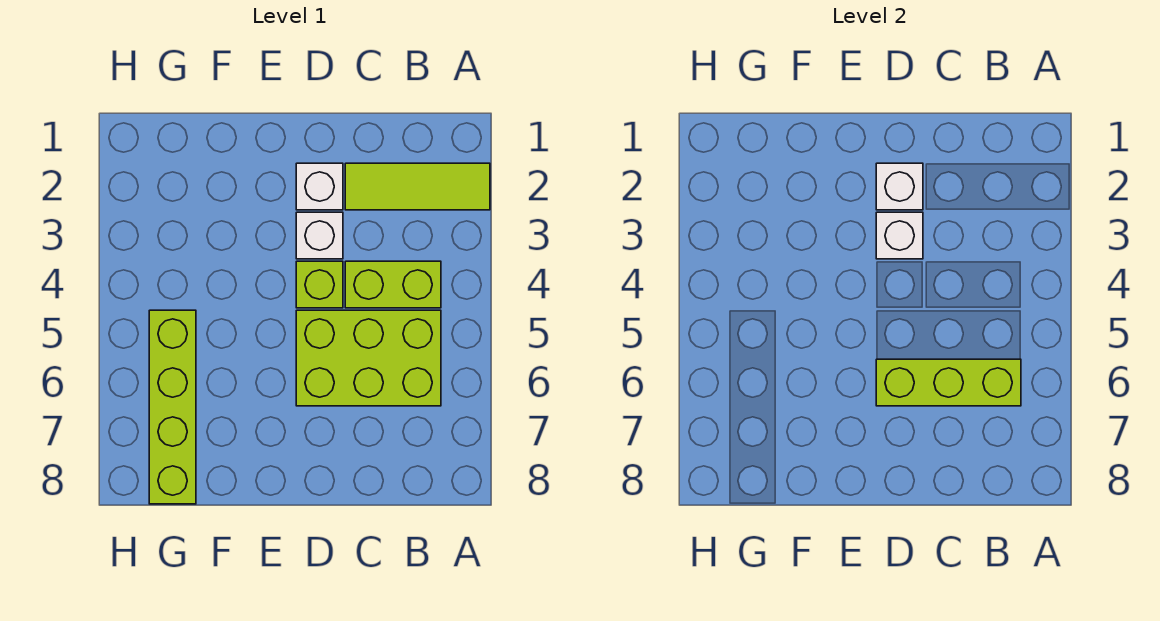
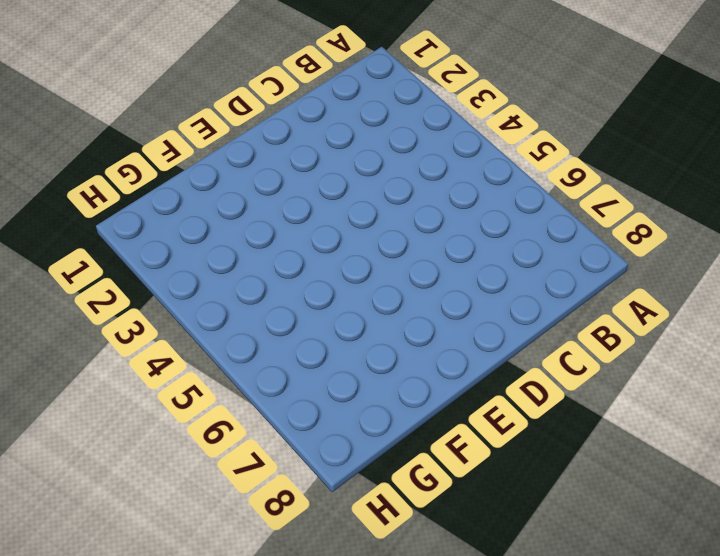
none -> lime tile A2:C2 level 1
none -> lime brick B4:C4 level 1

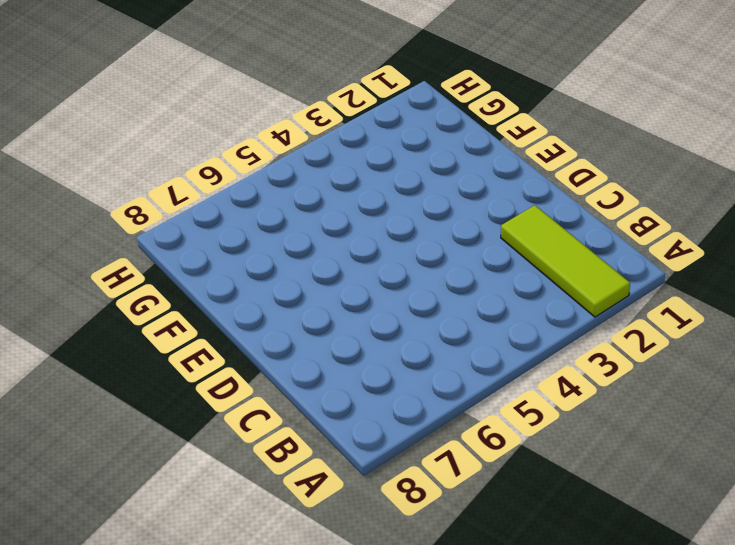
none -> lime brick B4:C4 level 1
none -> lime brick B5:D6 level 1

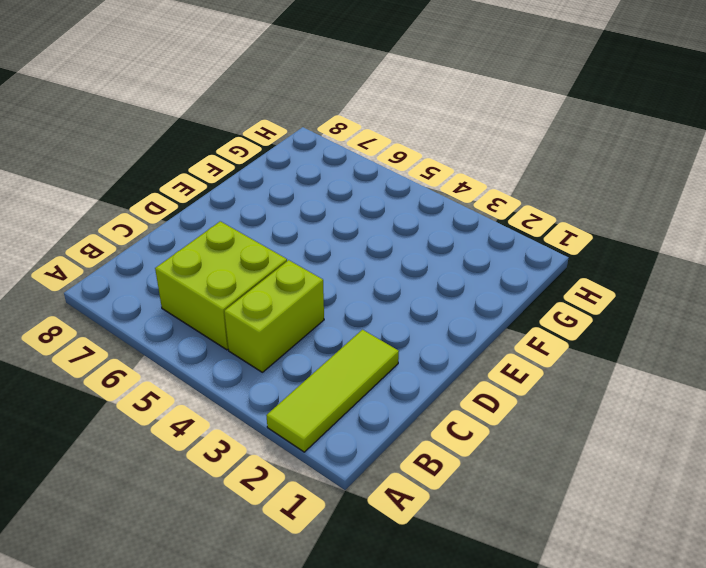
lime brick B5:C6 level 1 -> lime brick B5:D6 level 1
none -> white brick D2 level 1
none -> white brick D3 level 1

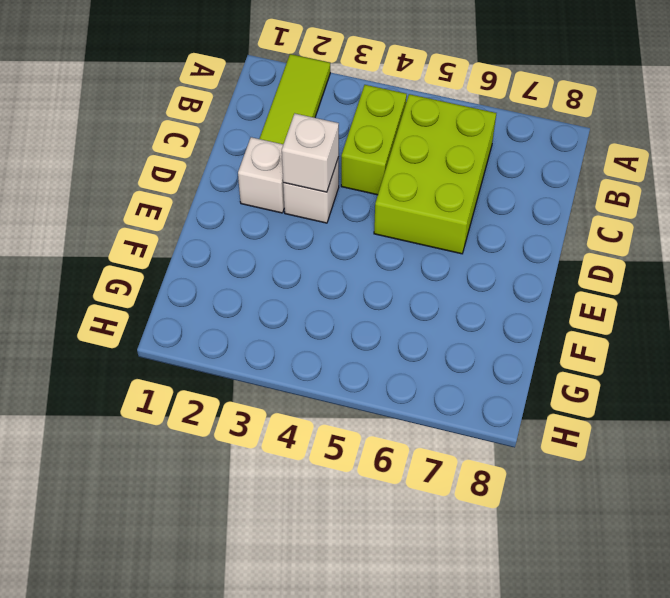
none -> lime brick D4 level 1
none -> lime brick G5:G8 level 1

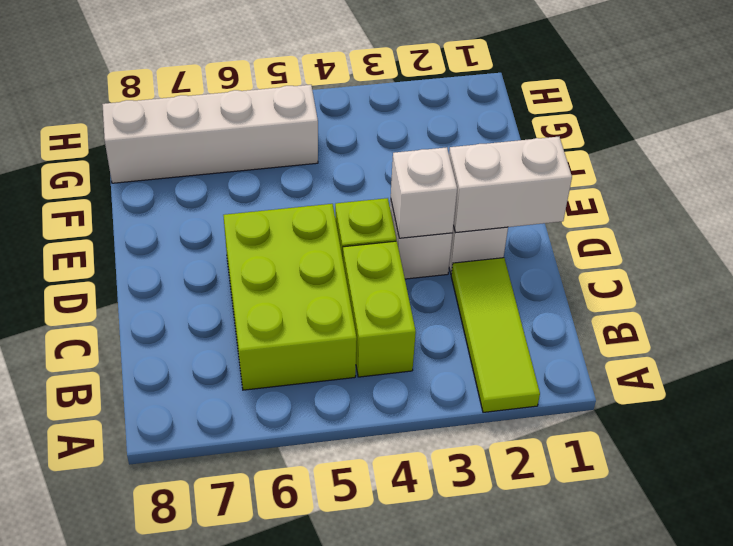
white brick D1:D2 level 2 -> white brick D2 level 2
white brick G5:G8 level 1 -> lime brick G5:G8 level 1
none -> lime brick B6:D6 level 2

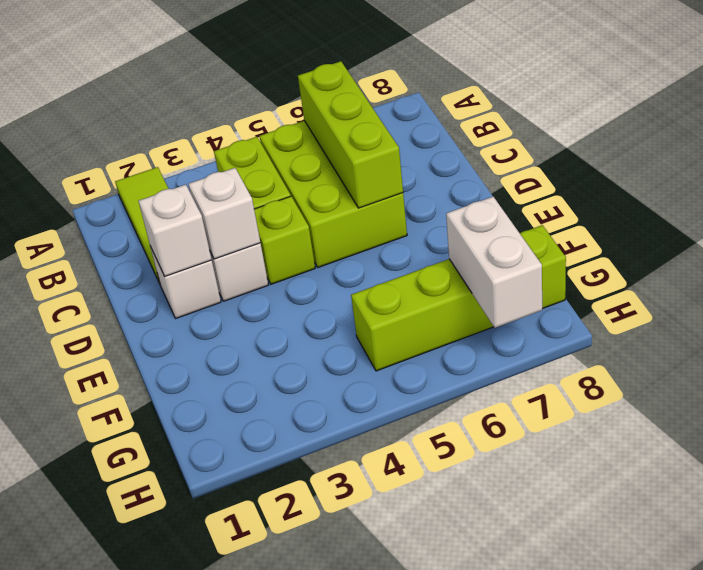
white brick G7:H7 level 2 -> none

